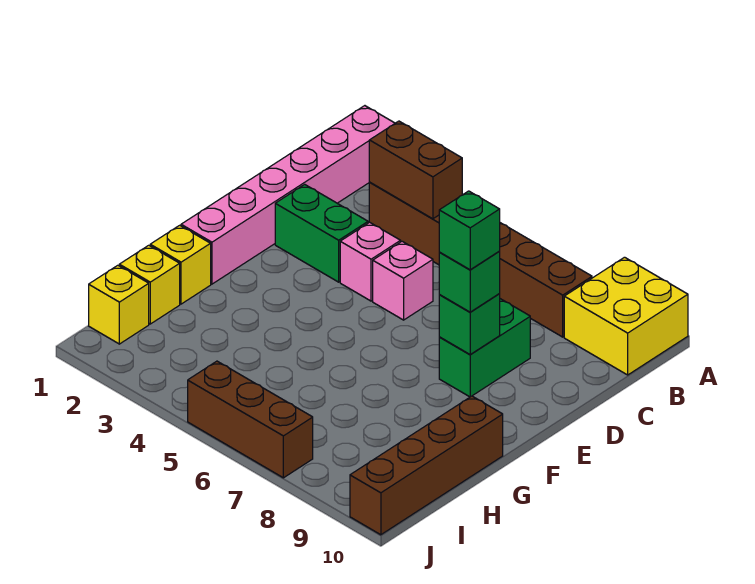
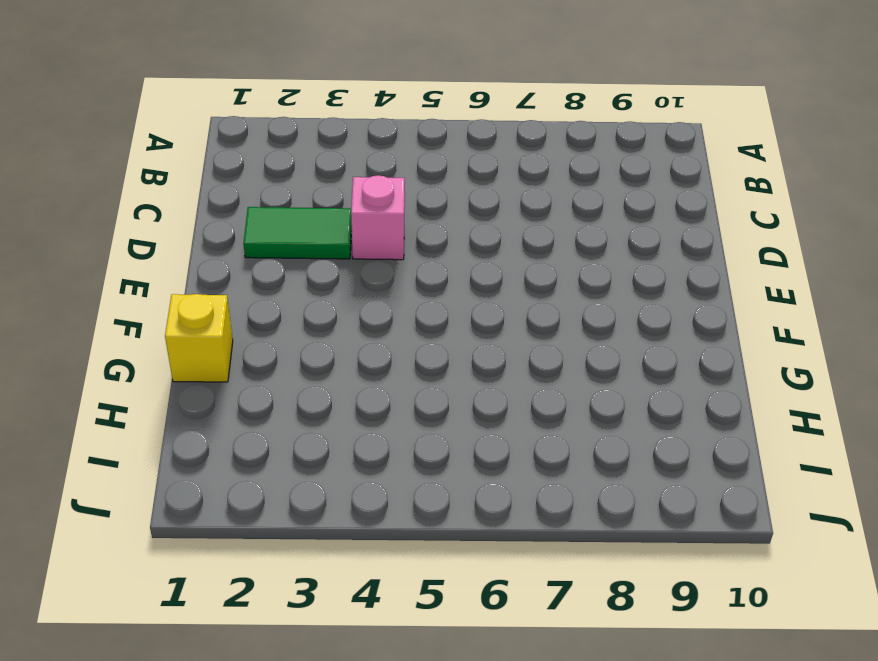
green tile D2:D3 level 1 -> green brick D2:D3 level 1
none -> pink brick A1:F1 level 1
none -> yellow brick A9:B10 level 1
none -> brown brick B3:B8 level 1

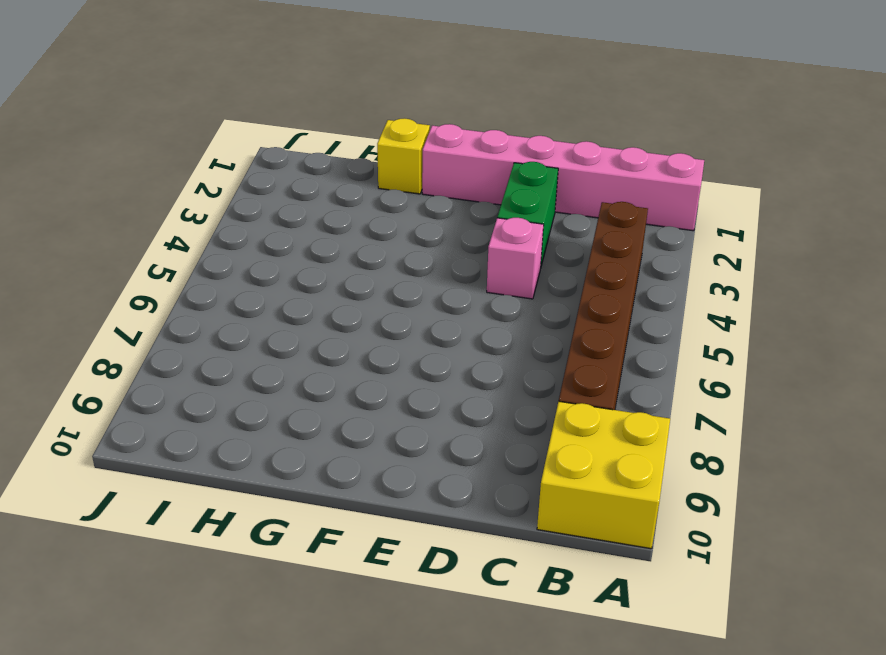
none -> pink brick D5 level 1
none -> green brick D8:E8 level 1
none -> brown brick G10:J10 level 1

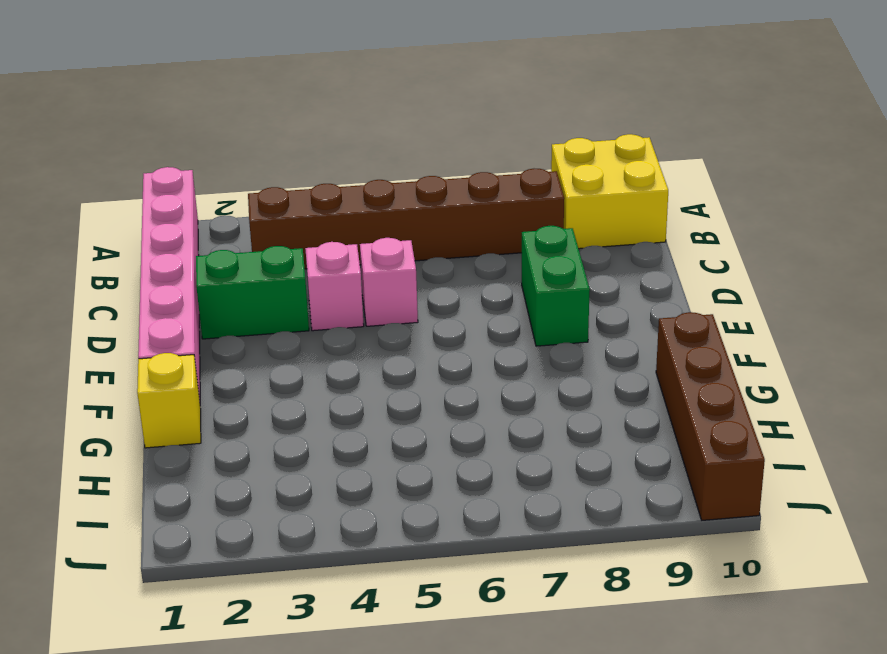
none -> yellow brick H1 level 1
none -> yellow brick I1 level 1
none -> brown brick J5:J7 level 1

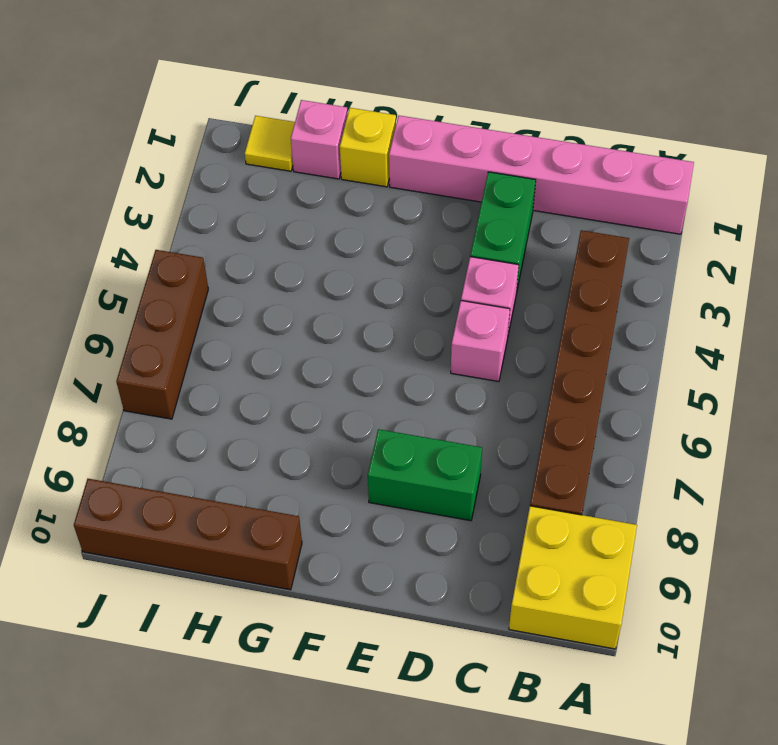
pink brick H1 level 1 -> yellow brick H1 level 1
yellow tile I1 level 1 -> yellow brick I1 level 1
none -> brown brick B3:B4 level 2
none -> green brick E8 level 2
none -> green brick E8 level 3

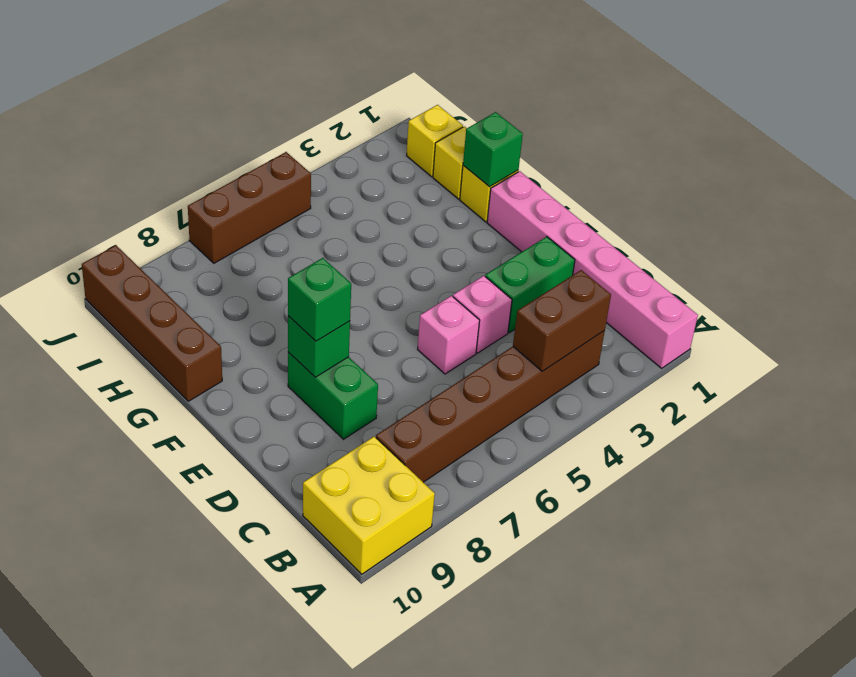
green brick G1 level 2 -> green brick E8 level 4

